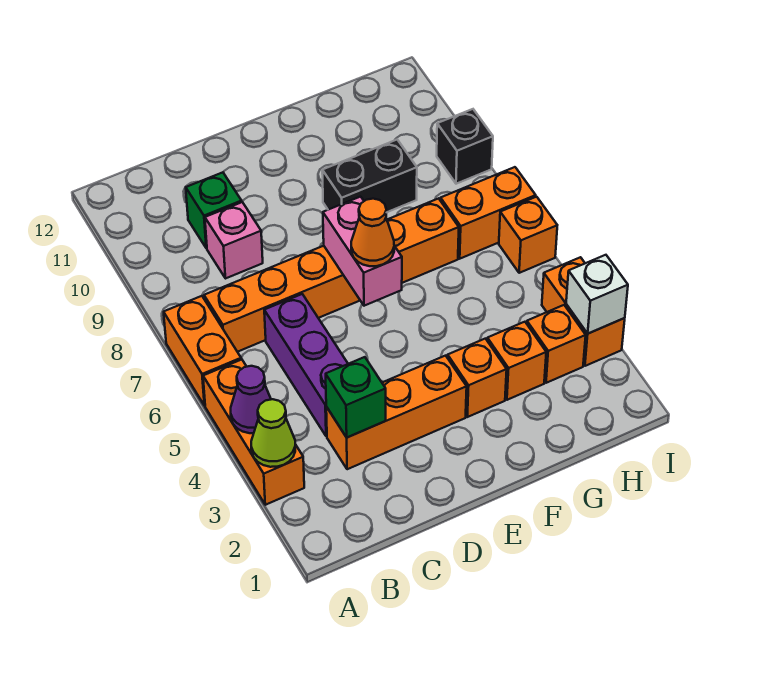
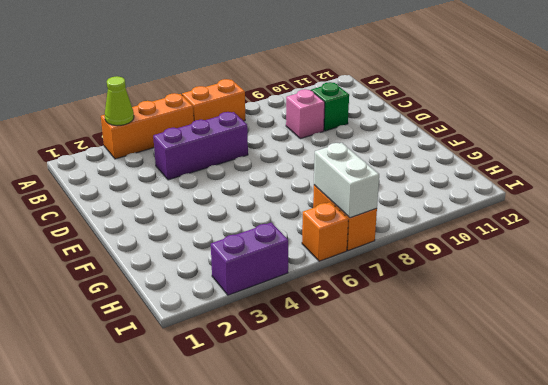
white brick H7:I7 level 2 -> none
purple brick I3:I4 level 1 -> orange brick I3:I4 level 1
none -> orange brick B7:G7 level 1
none -> orange brick C3:E3 level 1
none -> orange brick F3 level 1

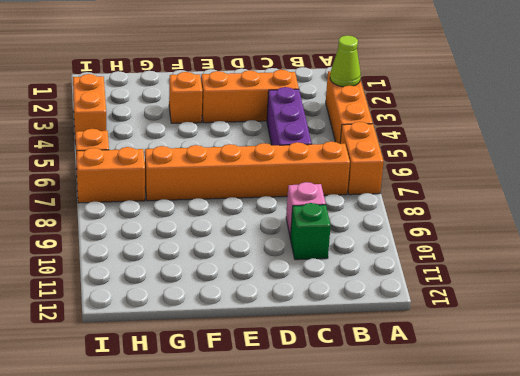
none -> black brick F9:G9 level 1
none -> orange brick G3 level 1
none -> orange brick H3 level 1

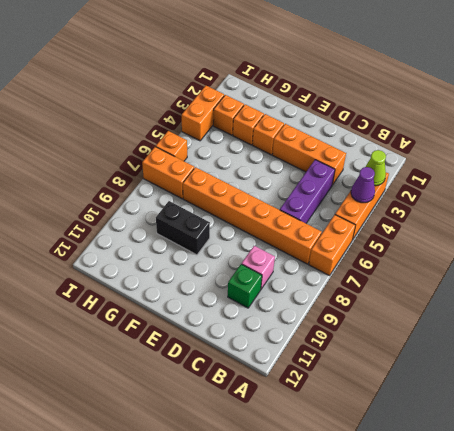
none -> black brick I9 level 1
none -> green brick C3 level 2
none -> pink brick E6:E7 level 2

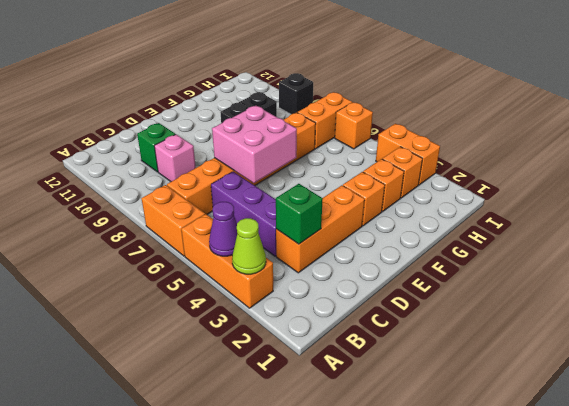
pink brick D6:E7 level 2 -> pink brick E6:E7 level 2
none -> white brick I3 level 2
none -> orange cone E6 level 3

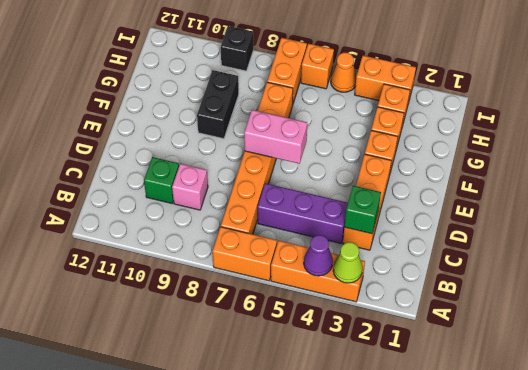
orange cone I5 level 1 -> orange cone E6 level 3
none -> white brick I3 level 2

